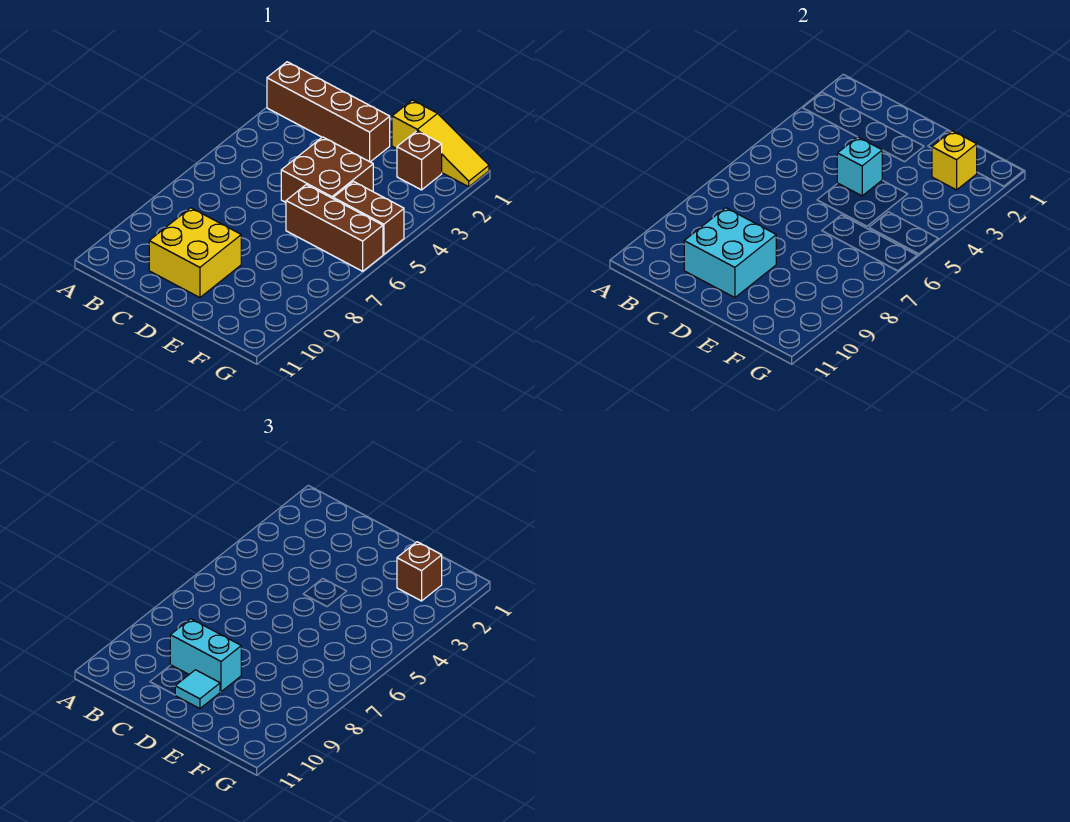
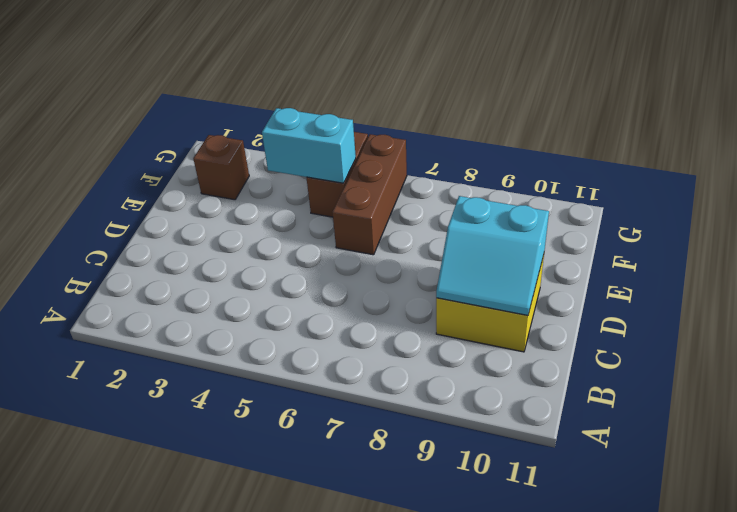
cyan slope C9:D10 level 2 top D -> cyan brick C9:D10 level 2
cyan brick F4:F5 level 2 -> cyan brick C9:D9 level 3
none -> brown brick A2:D2 level 1
none -> brown brick D4:E5 level 1
none -> yellow slope E1:G1 level 1 top E

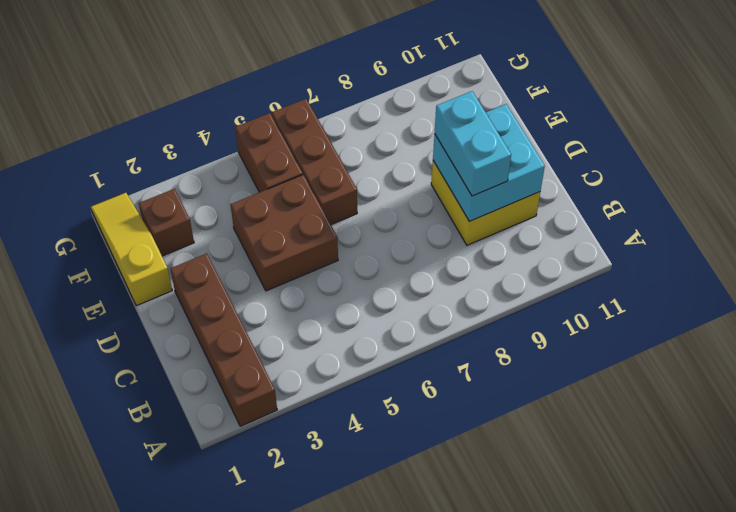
none -> cyan brick D4 level 2
none -> yellow brick F2 level 2
none -> cyan tile D10 level 3

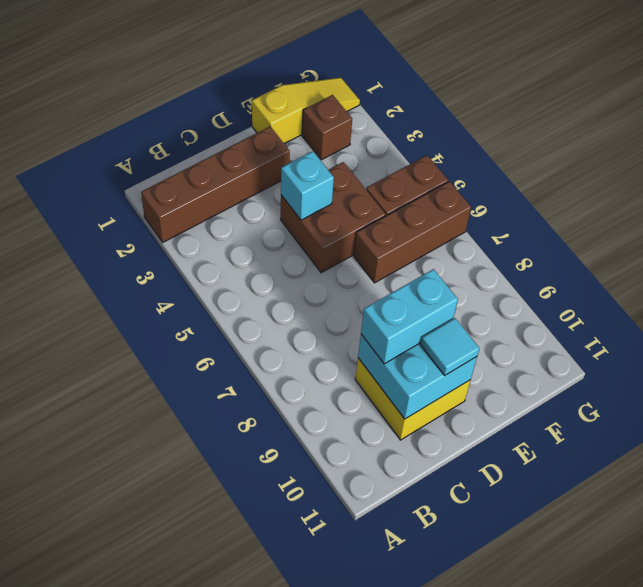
none -> yellow brick F2 level 2
none -> brown brick F2 level 3

